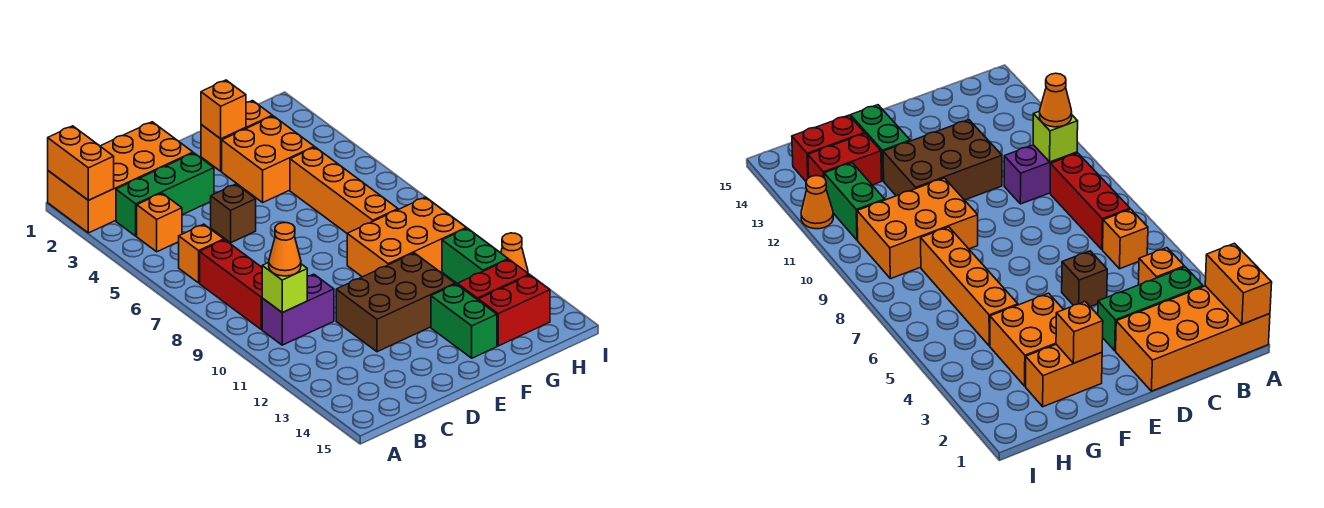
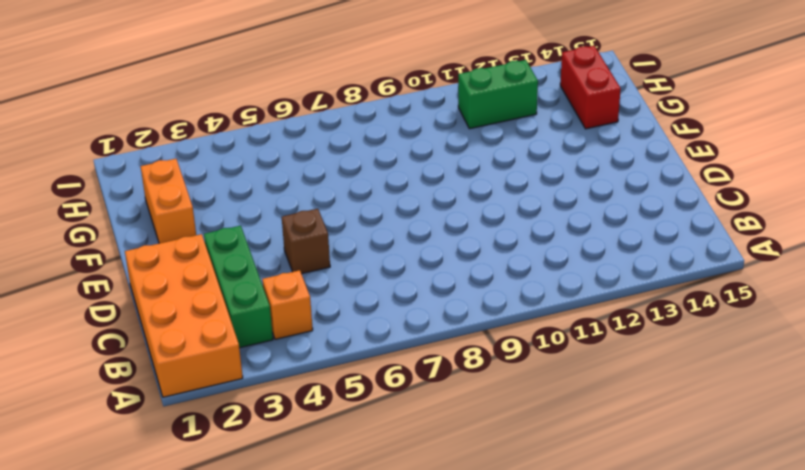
none -> orange brick B6 level 1
none -> red brick B7:B9 level 1
none -> purple brick B10:C10 level 1

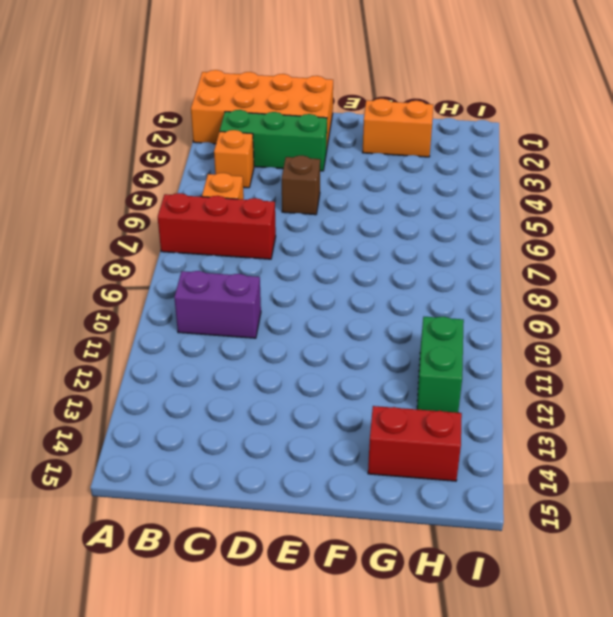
red brick A7:C7 level 1 -> red brick B7:B9 level 1
none -> brown brick D11:F12 level 1
none -> orange brick F3:G4 level 1
none -> orange brick F9:H10 level 1

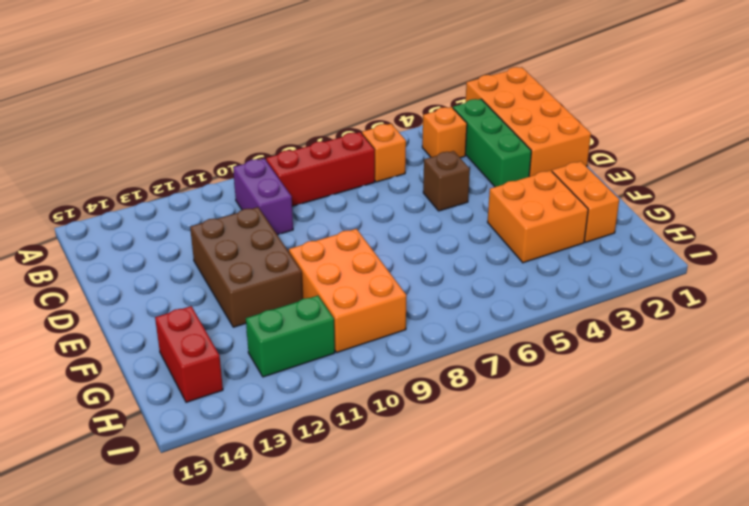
none -> green brick F13:F14 level 1
none -> orange brick G5:G8 level 1
none -> red brick G13:H13 level 1

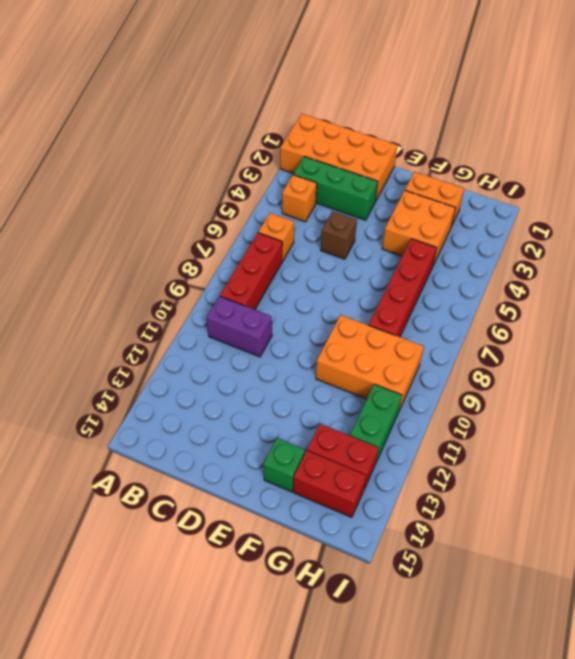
green brick F14 level 1 -> green brick F13:F14 level 1
red brick G5:G8 level 1 -> orange brick G5:G8 level 1
none -> brown brick D11:F12 level 1
none -> orange cone I12 level 1
none -> orange brick A1:A2 level 2

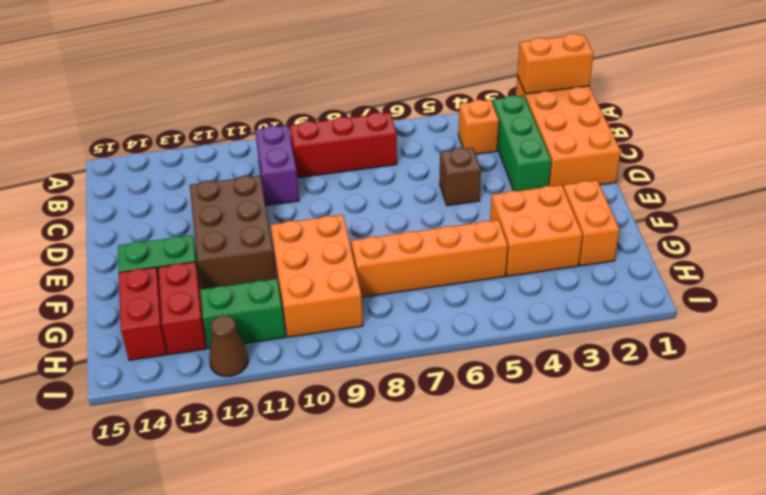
brown cone I12 level 1 -> orange cone I12 level 1
none -> orange brick B6 level 1
none -> lime brick B10 level 2
none -> orange brick F2 level 2

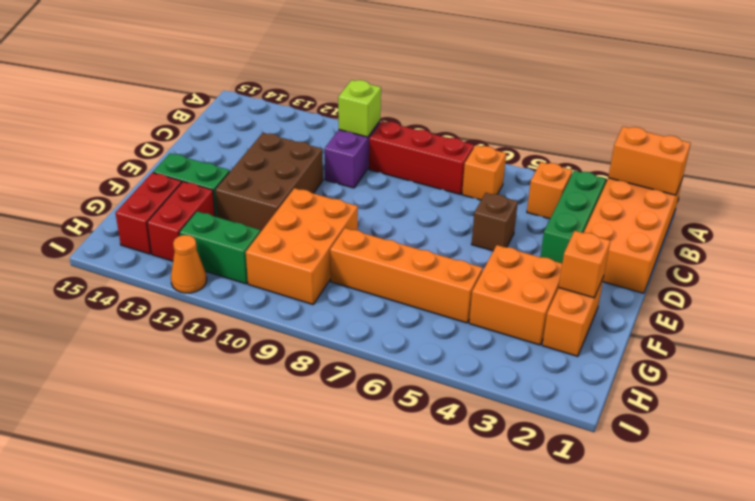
none -> orange cone B10 level 3

